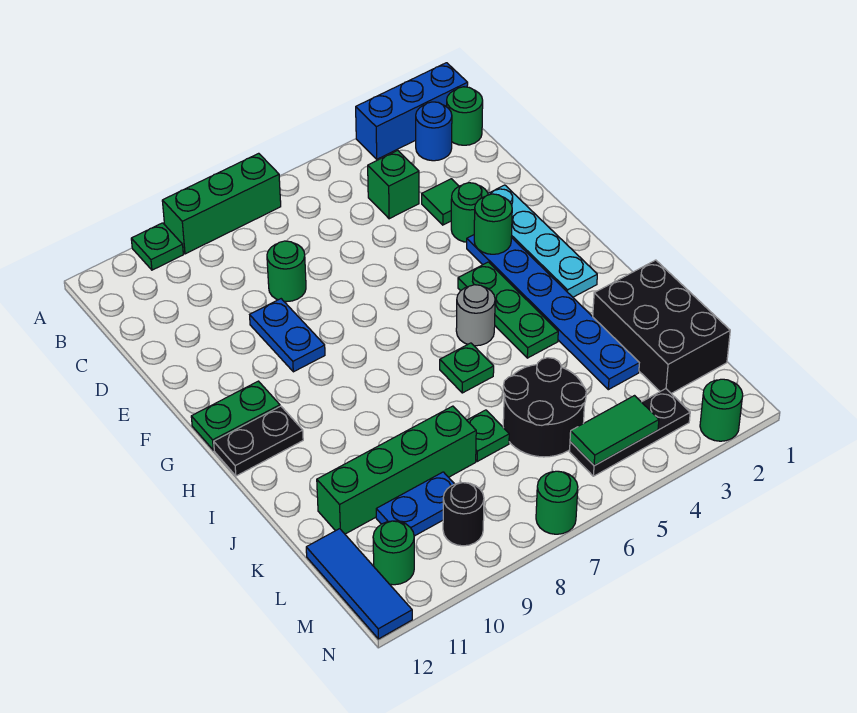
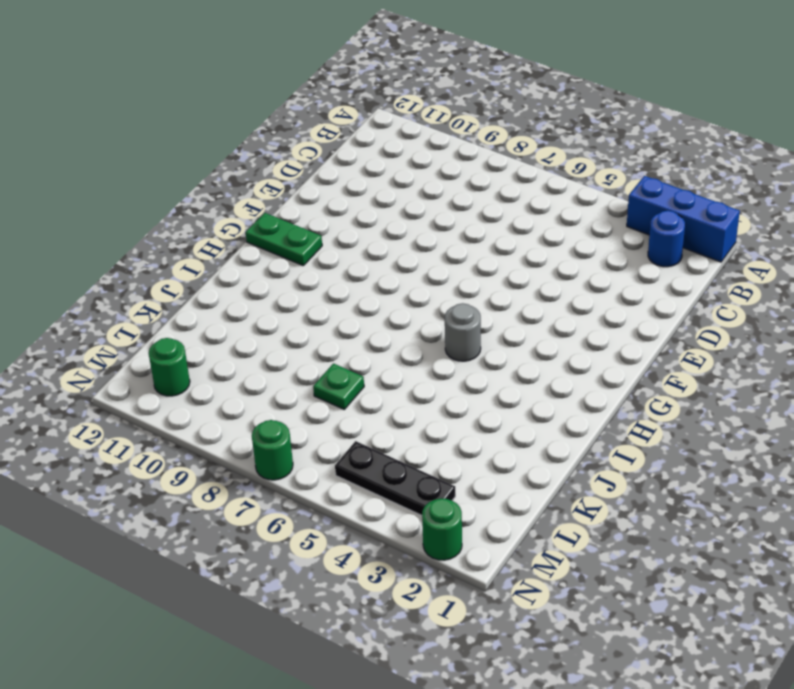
none -> green brick A7:A9 level 1
none -> green plate A10 level 1
none -> green round brick B1 level 1
none -> green brick C4 level 1

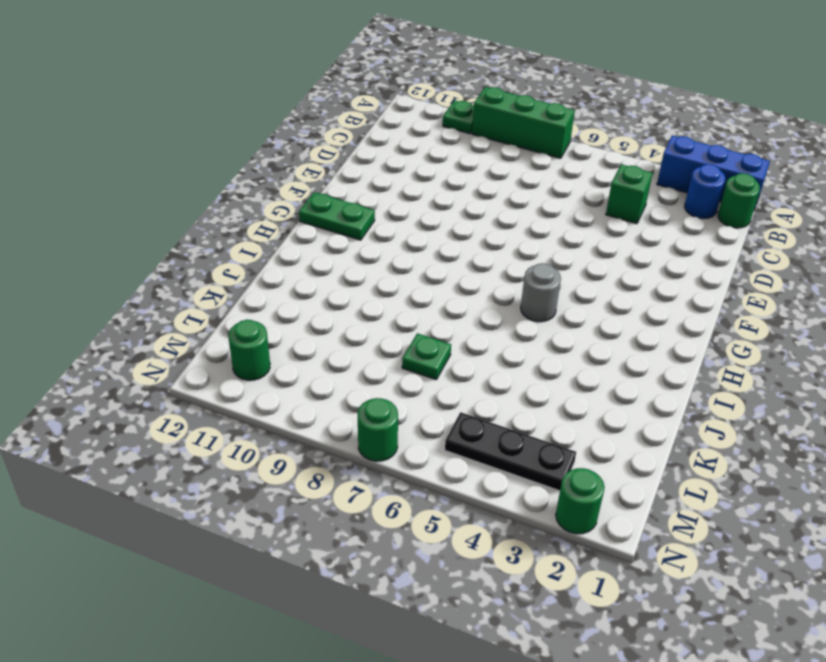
none -> green tile D3 level 1
none -> green round brick D8 level 1
none -> cyan plate E2:H2 level 1
none -> green round brick E3 level 1

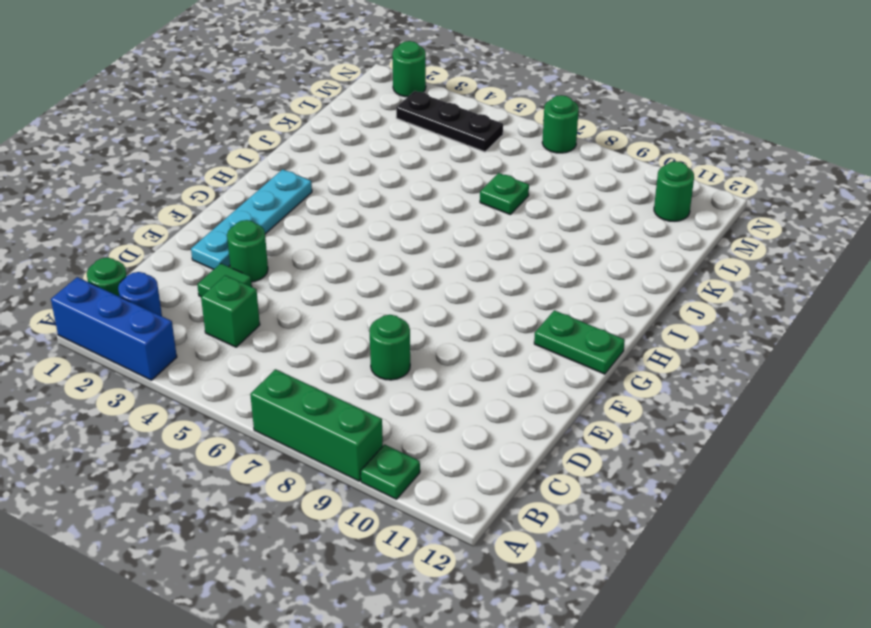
none -> blue plate E9:F9 level 1
none -> blue plate F3:K3 level 1
none -> green plate G4:I4 level 1
none -> grey round brick H5 level 1

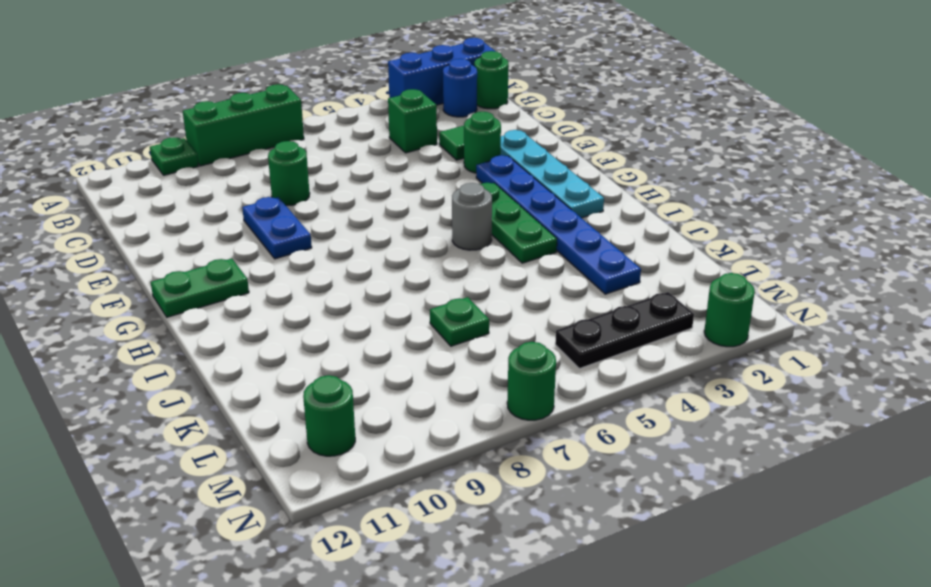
none -> black plate H11:H12 level 1
none -> green plate I6 level 1
none -> black brick J1:L2 level 1
none -> black round brick K5:L6 level 1

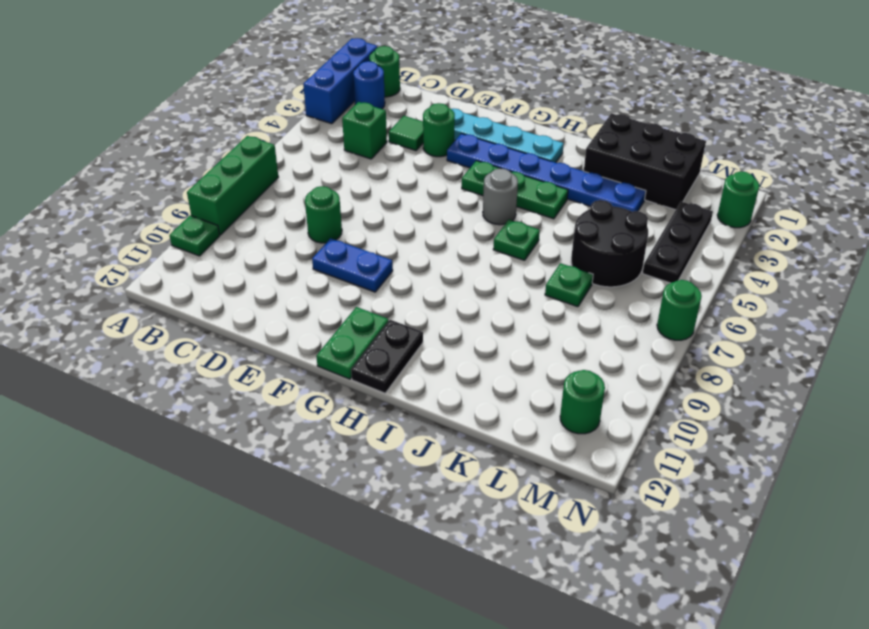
none -> green brick K8:K11 level 1
none -> blue plate L9:L10 level 1
none -> blue tile L12:N12 level 1
none -> black round brick M9 level 1

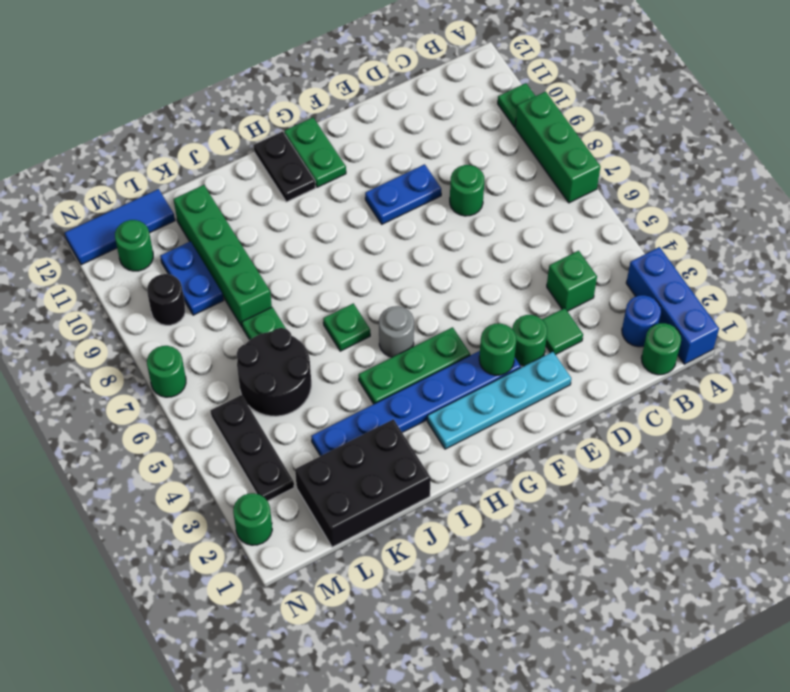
none -> green tile M4:M5 level 2

